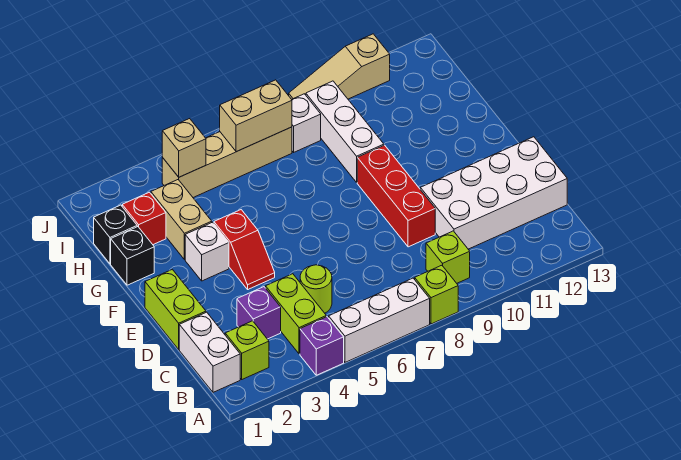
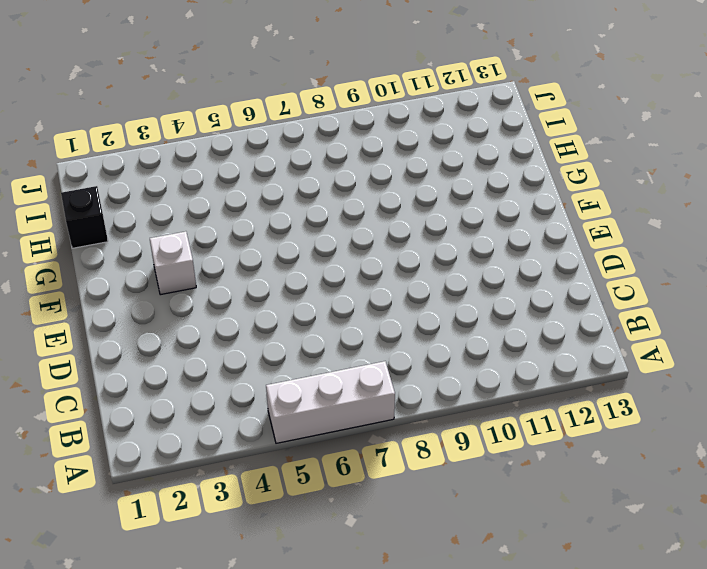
none -> purple brick A4 level 1
none -> lime brick A8 level 1
none -> white brick B1:C1 level 1

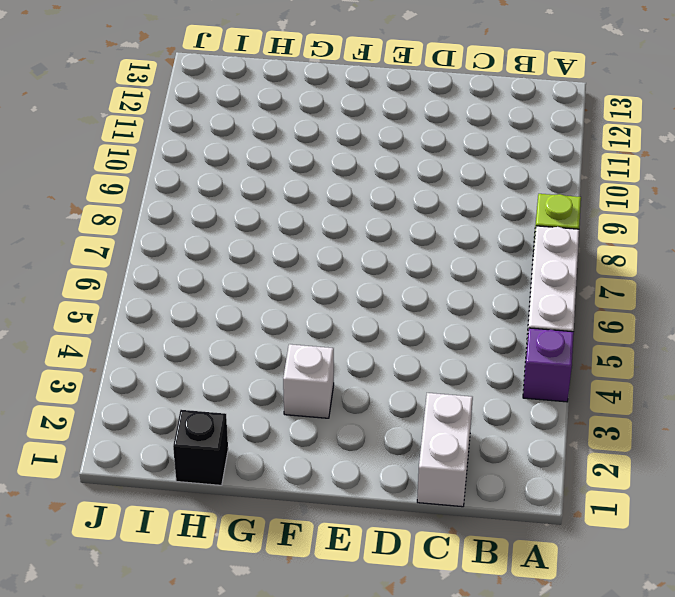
white brick C1:C2 level 1 -> white brick B1:C1 level 1
none -> lime brick B2 level 1
none -> lime brick B4:C4 level 1
none -> lime brick B9 level 1

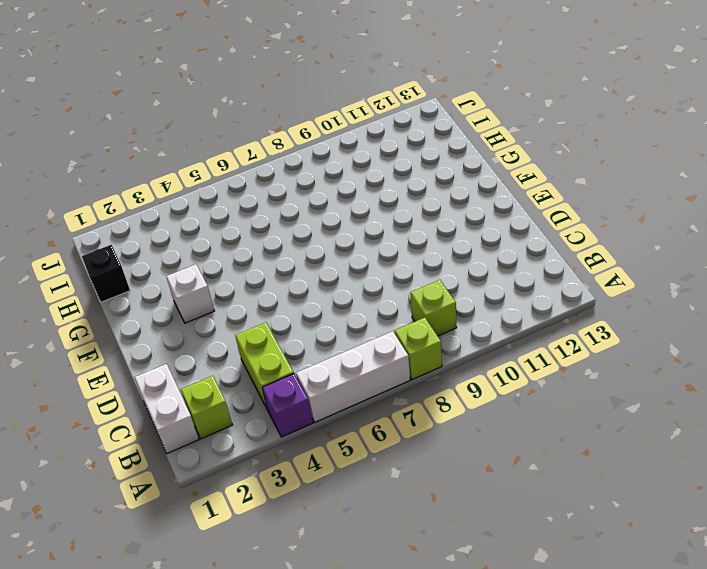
none -> purple brick C3 level 1
none -> lime round brick C5 level 1
none -> white brick C10:D13 level 1

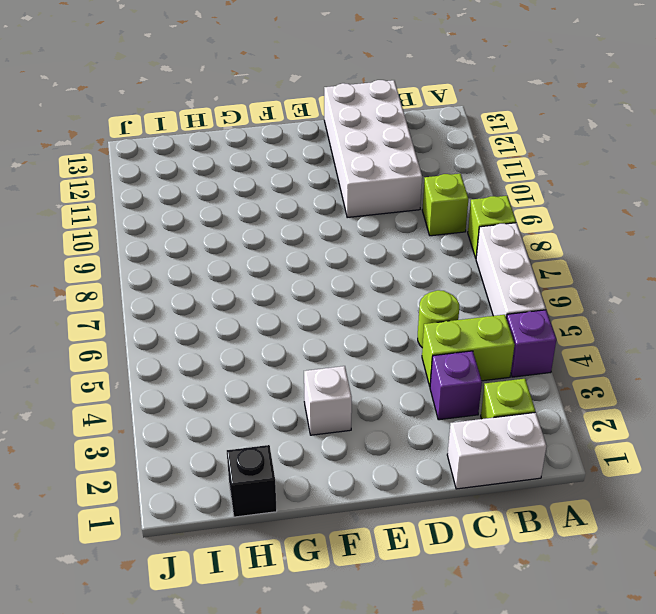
none -> lime brick D1:E1 level 1
none -> red brick D9:F9 level 1
none -> red slope E4:F4 level 1 top F

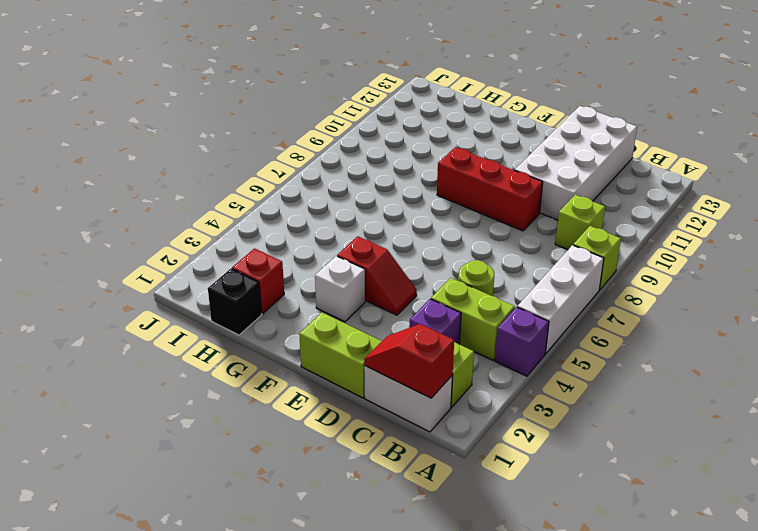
red slope B1:C1 level 2 top B -> none
none -> black brick G1 level 1
none -> tan brick G3:H3 level 1
none -> white brick G9:I9 level 1

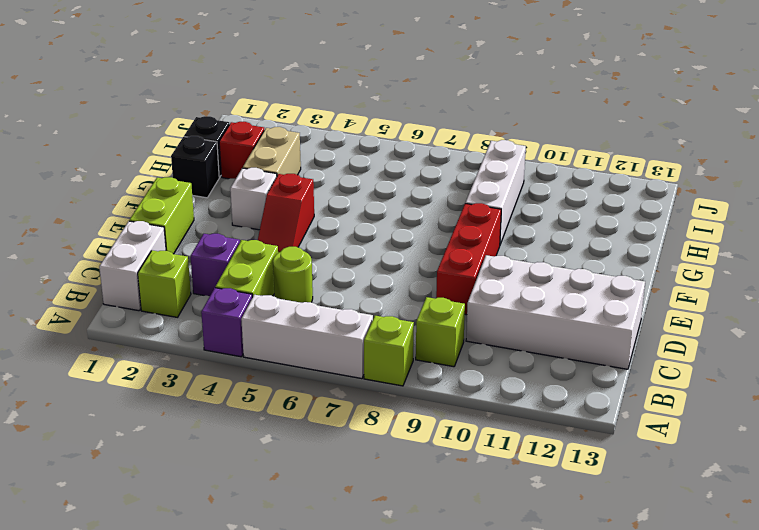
none -> tan brick I4:I7 level 1
none -> white brick I8 level 1
none -> tan slope J9:J11 level 1 top 11

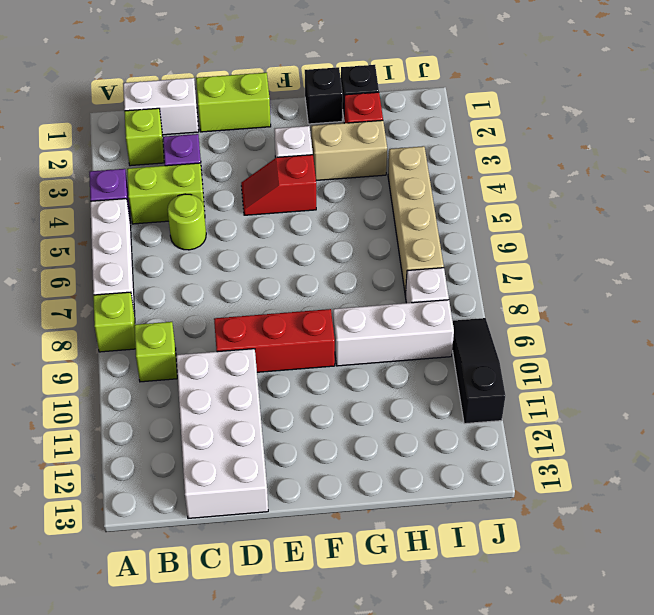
black slope J9:J11 level 1 top 11 -> tan slope J9:J11 level 1 top 11
none -> tan brick I4 level 2
none -> tan brick I6:I7 level 2

